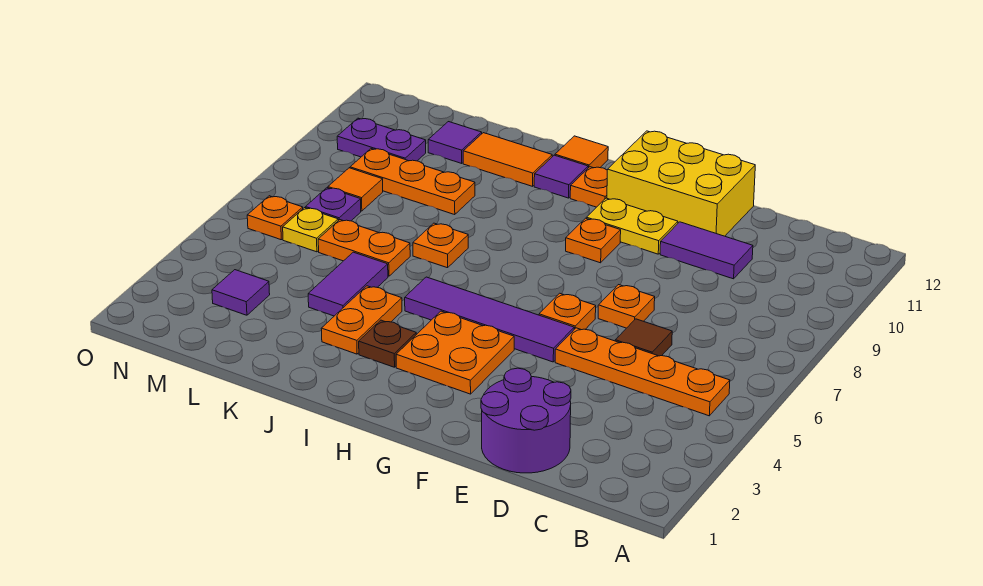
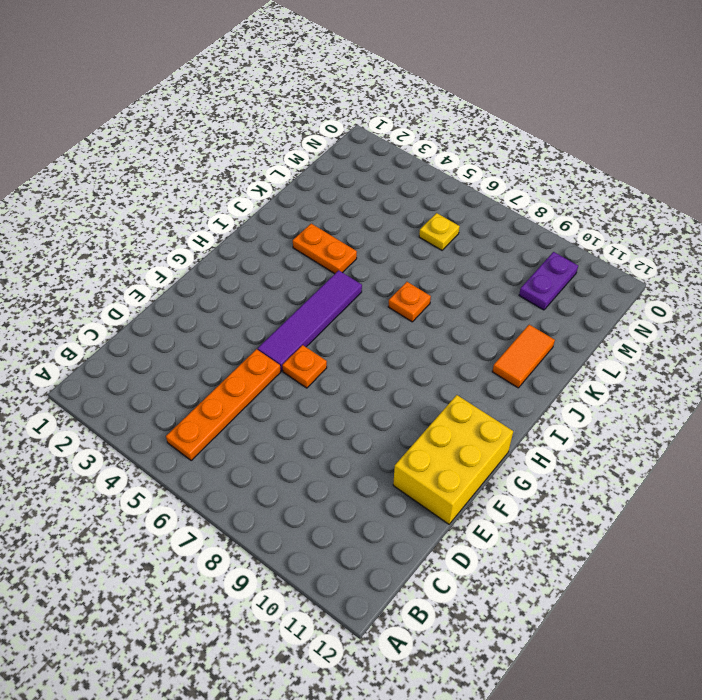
none -> purple round brick D1:E2 level 1
none -> brown tile D6 level 1
none -> purple tile D10:E10 level 1

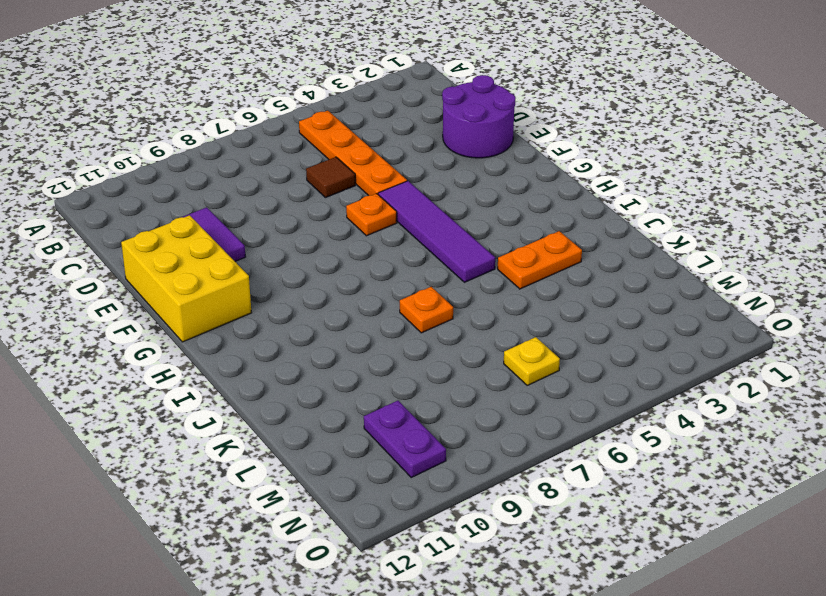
none -> orange plate E7 level 1
none -> yellow plate F10:G10 level 1
none -> orange plate G3:H4 level 1

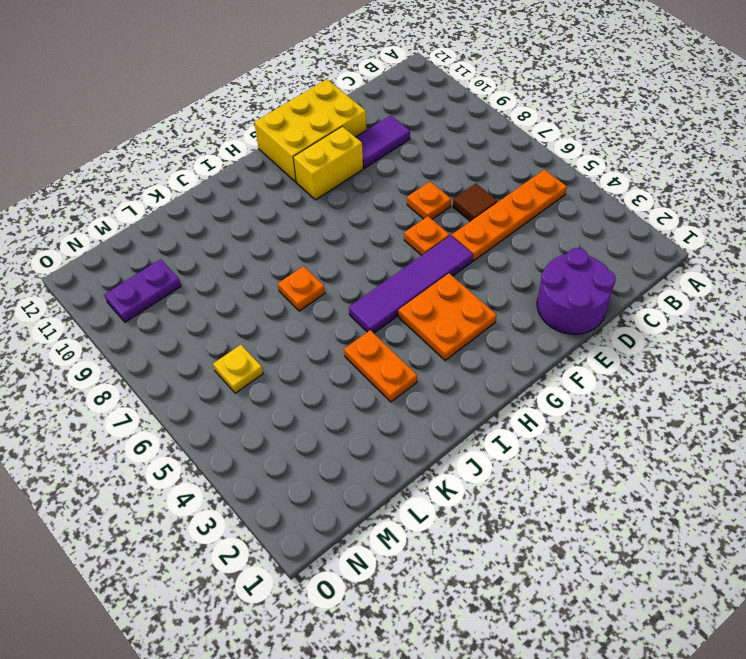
yellow brick F10:G10 level 1 -> yellow plate F10:G10 level 1
none -> orange plate G9 level 1
none -> orange plate H11 level 1
none -> brown plate I3 level 1

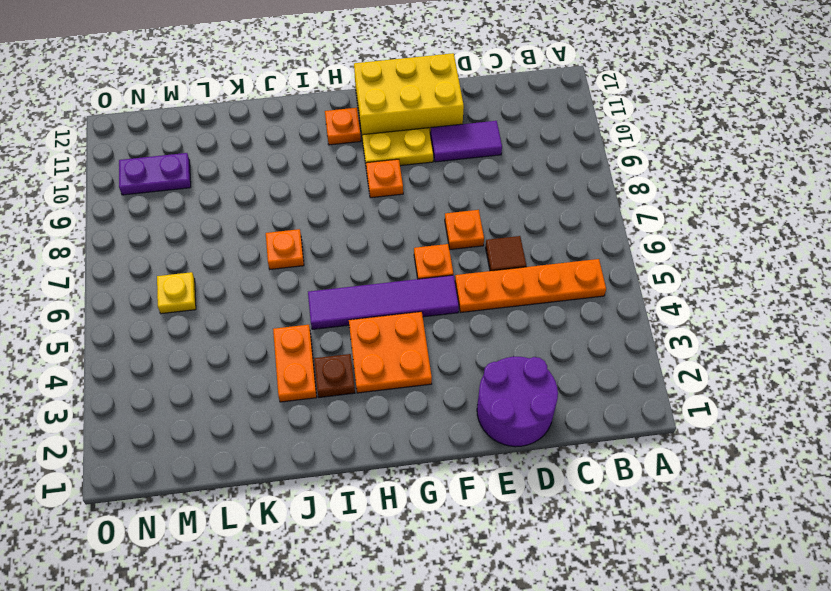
none -> purple tile I11 level 1
none -> orange tile I12 level 1
none -> orange tile J11:K11 level 1

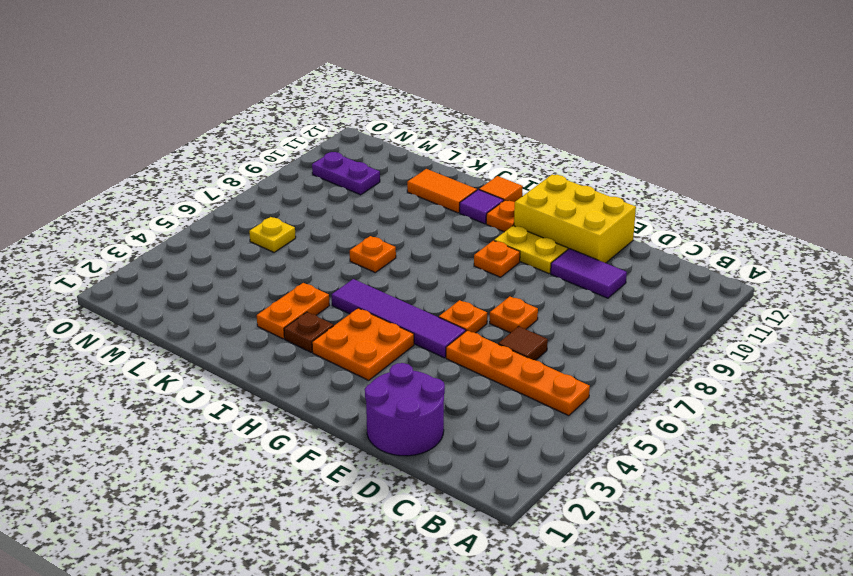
none -> purple tile K4:K5 level 1
none -> orange plate K6:L6 level 1
none -> orange plate K9:M9 level 1

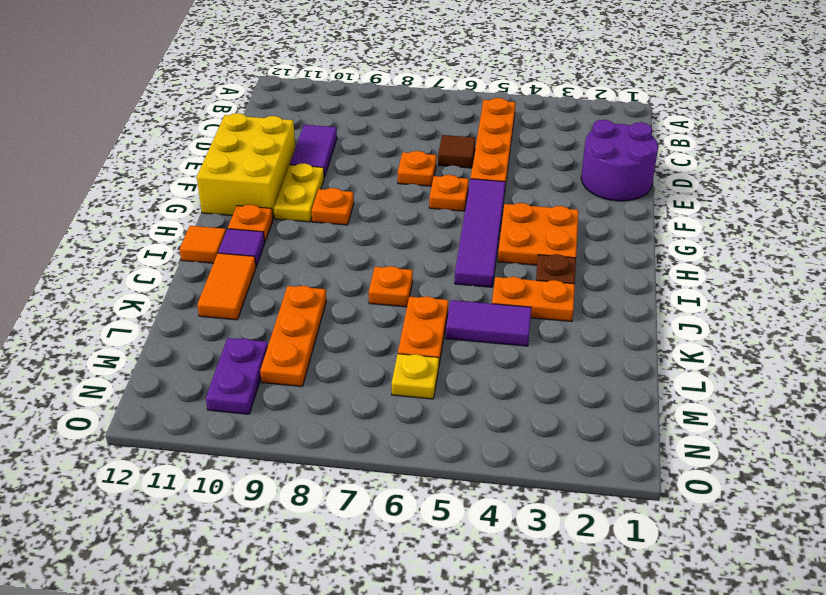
none -> purple tile L11 level 1
none -> purple tile M3 level 1
none -> purple plate M7 level 1

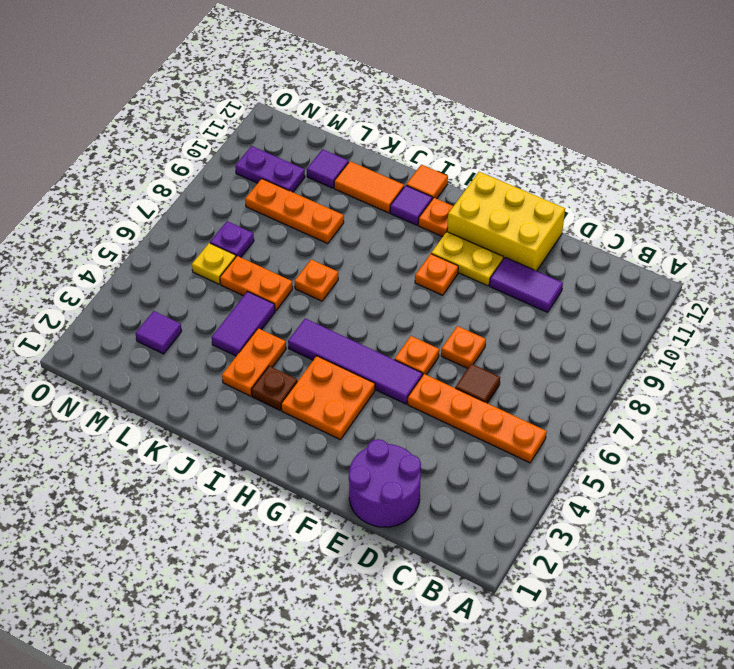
none -> orange tile M8 level 1
none -> orange plate N6 level 1

